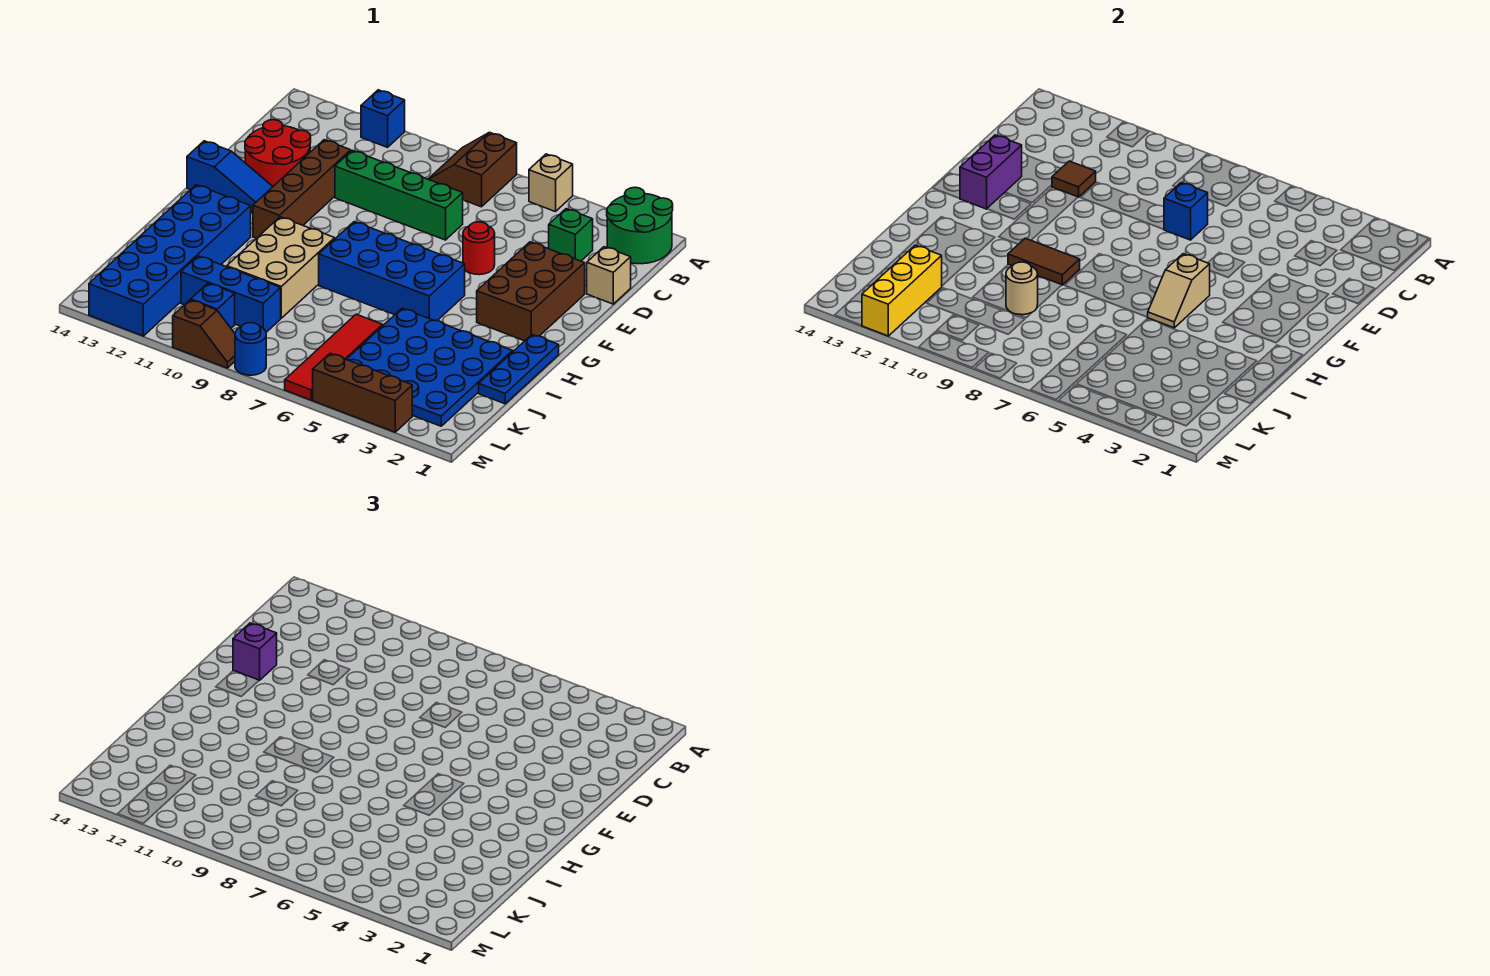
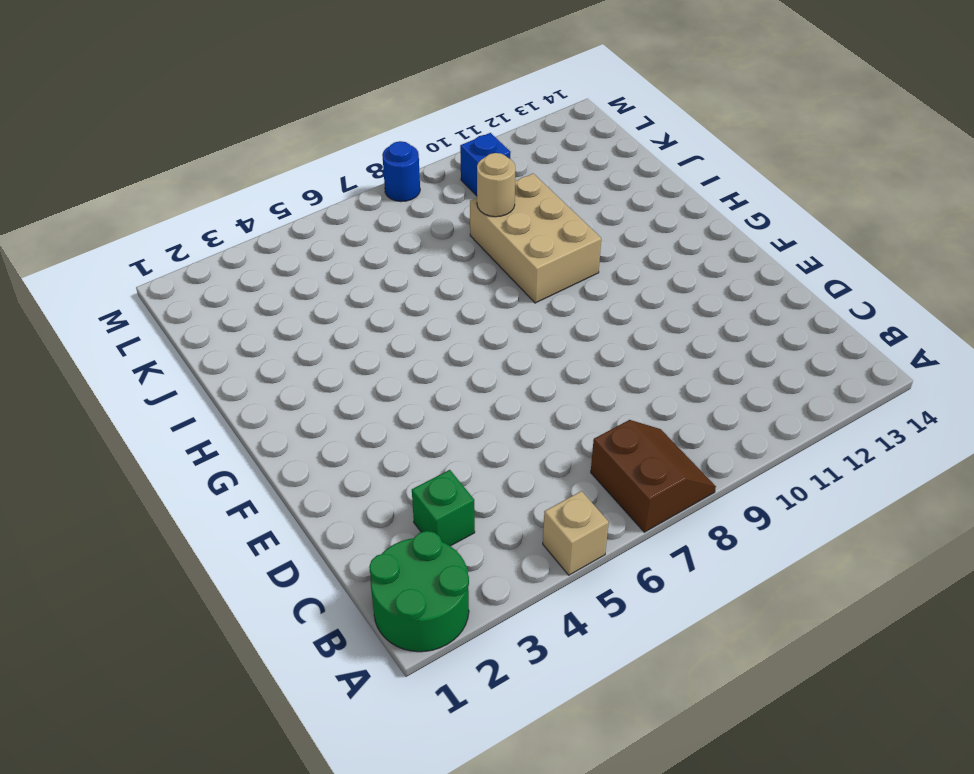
none -> blue brick A11 level 1
none -> tan brick D1 level 1
none -> green brick D7:D10 level 1
none -> brown brick D11:G11 level 1

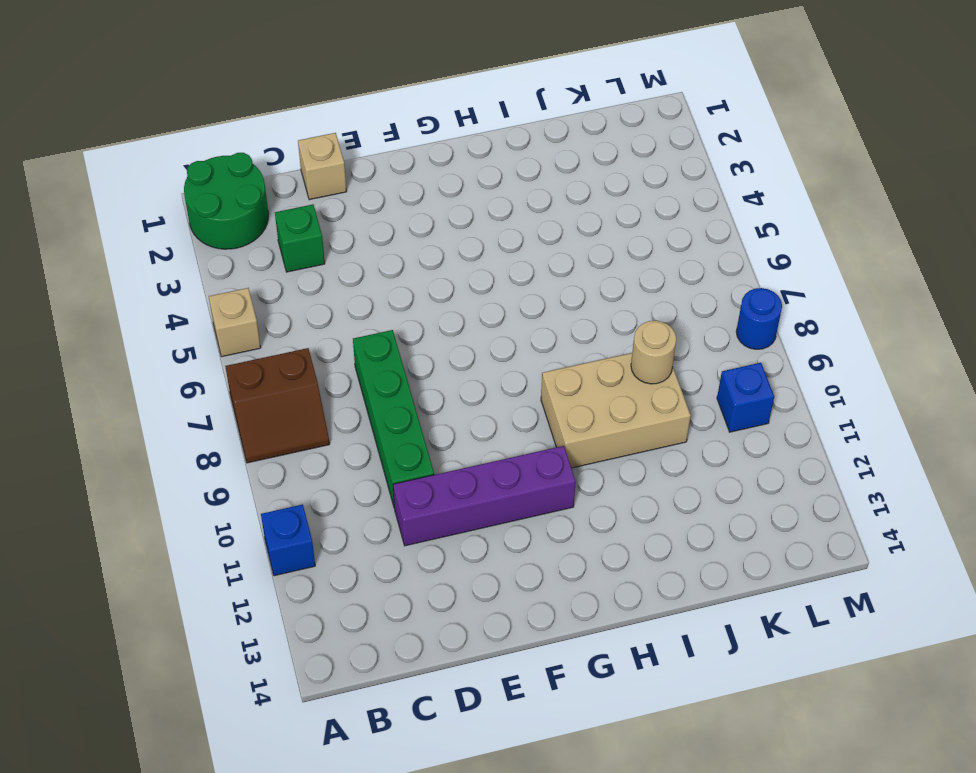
purple brick D11:G11 level 1 -> brown brick D11:G11 level 1
none -> red round brick D12:E13 level 1
none -> brown brick E2:G3 level 1
none -> red round brick E5 level 1
none -> blue slope F12:F14 level 1 top 14

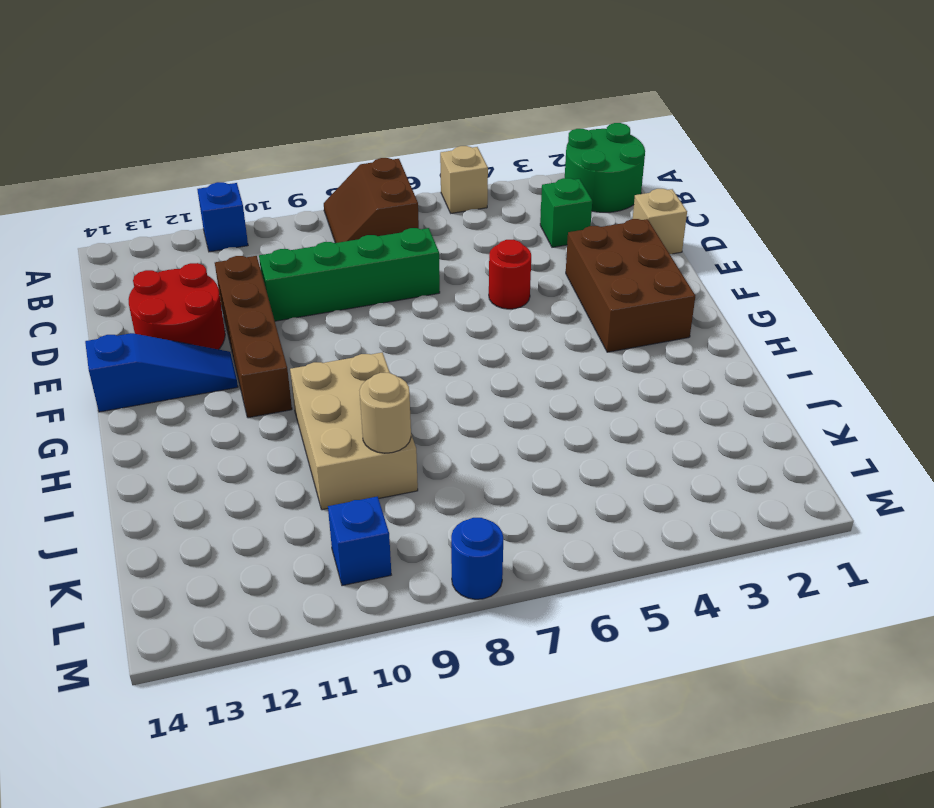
none -> blue brick G5:H8 level 1
none -> blue plate H1:J1 level 1
none -> blue brick H12:M13 level 1
none -> blue plate I2:L5 level 1

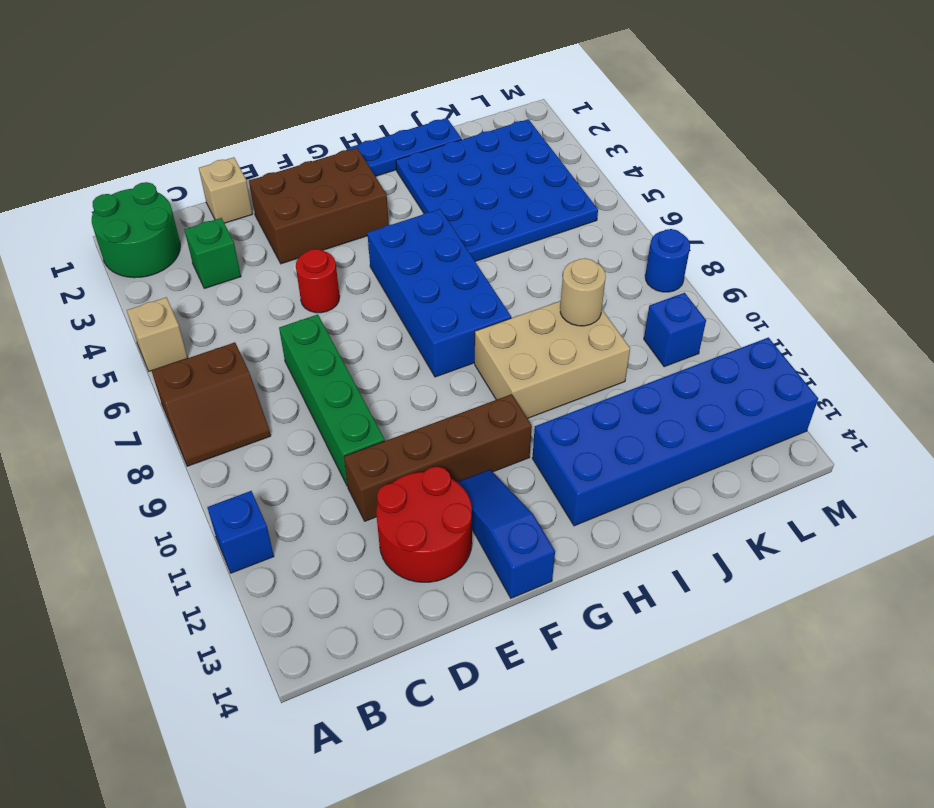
none -> red tile J6:M6 level 1
none -> blue brick K9:K11 level 1
none -> brown brick M3:M5 level 1
none -> brown slope M9:M10 level 1 top 10

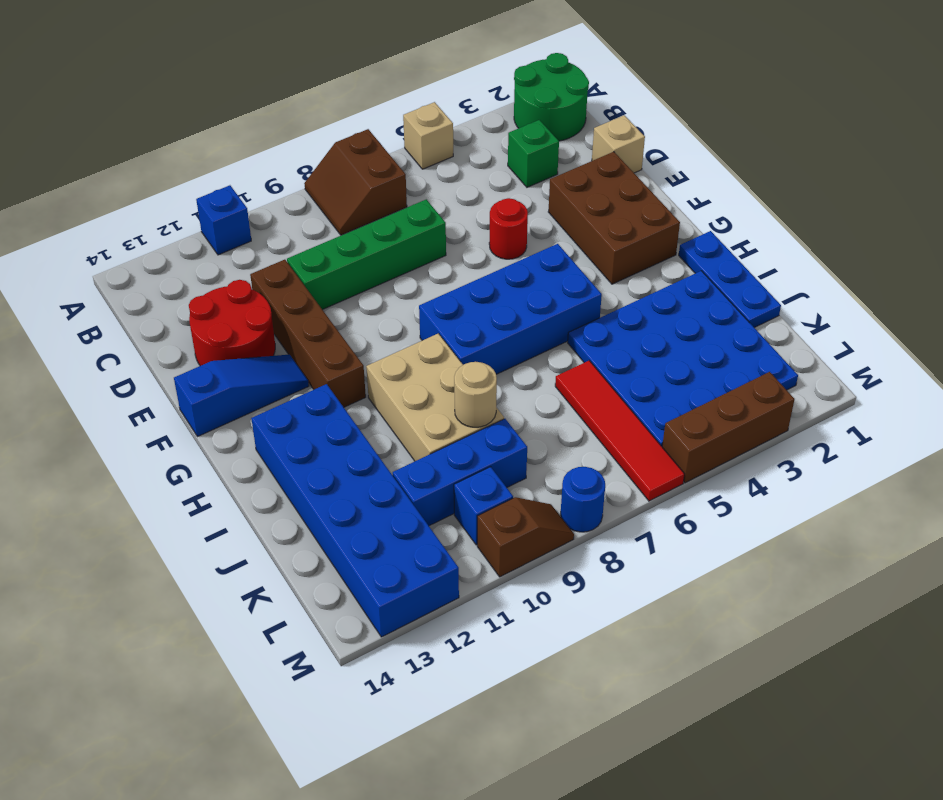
none -> blue brick D7 level 2
none -> brown tile D11 level 2
none -> purple brick E13:F13 level 2
none -> tan slope G5:H5 level 2 top G

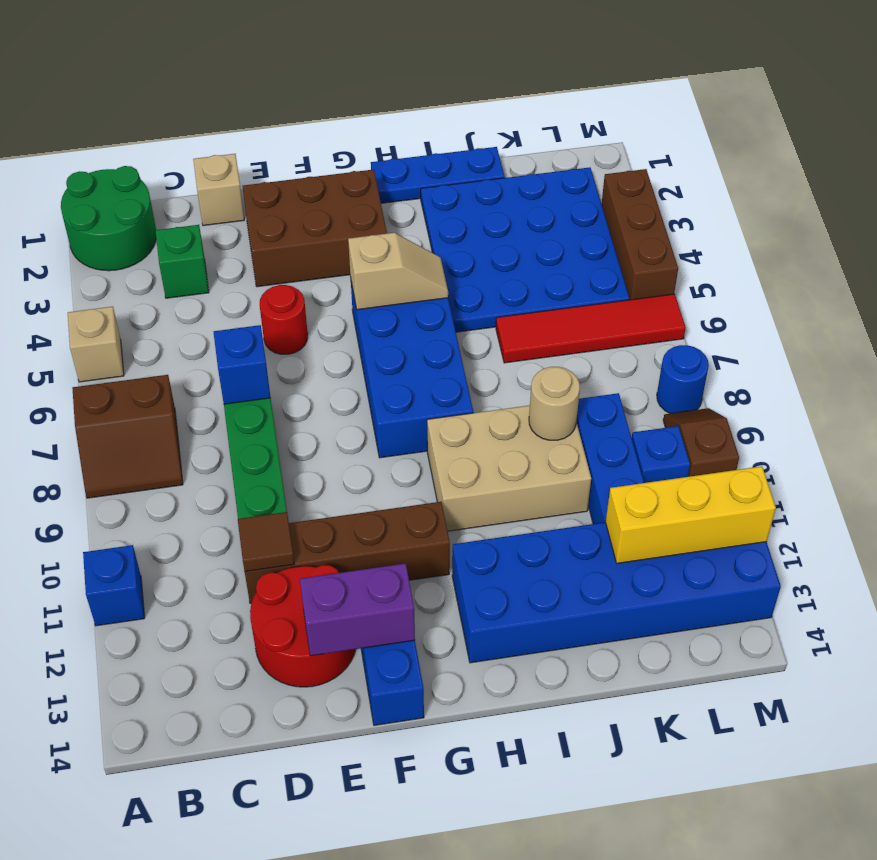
none -> brown tile H9:H10 level 2
none -> purple brick E13 level 3

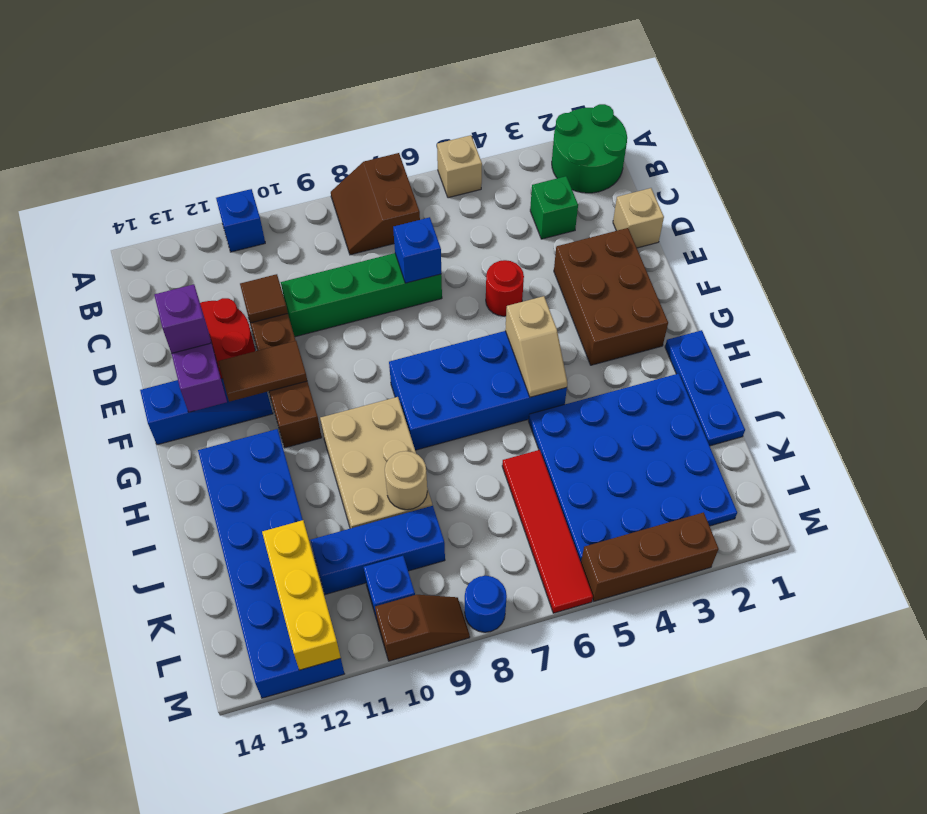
brown tile F11:F12 level 2 -> brown tile H9:H10 level 2

